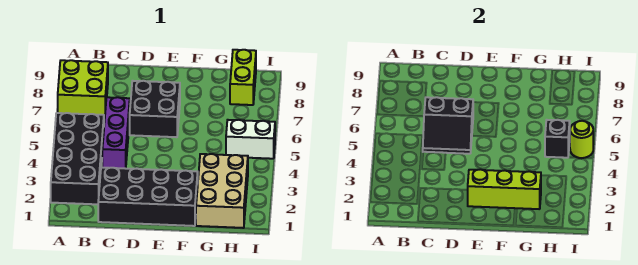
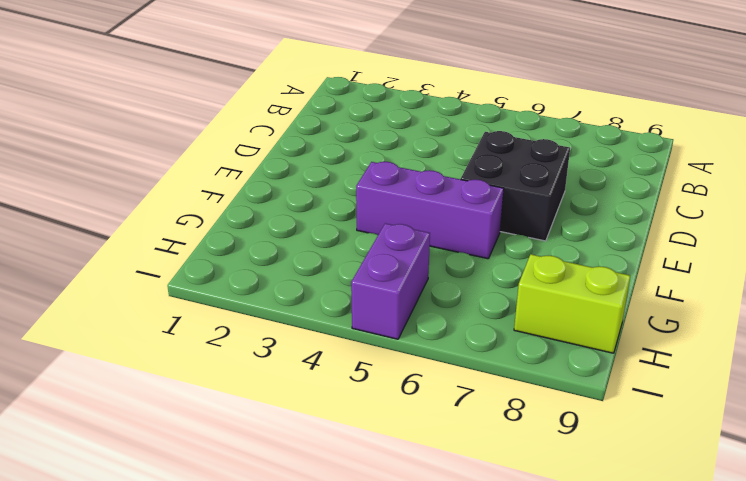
purple brick F4:F6 level 1 -> purple brick C4:C6 level 1
purple brick H5:I5 level 1 -> white brick H5:I5 level 1
none -> black brick A2:B5 level 1
none -> lime brick A7:B8 level 1
none -> black brick C1:F2 level 1

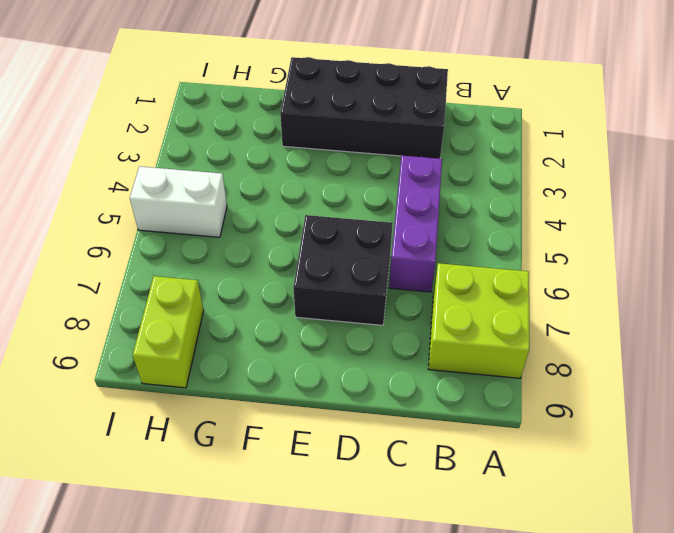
none -> black brick A2:B5 level 1
none -> tan brick G1:H3 level 1
none -> black slope C5:D6 level 2 top 6

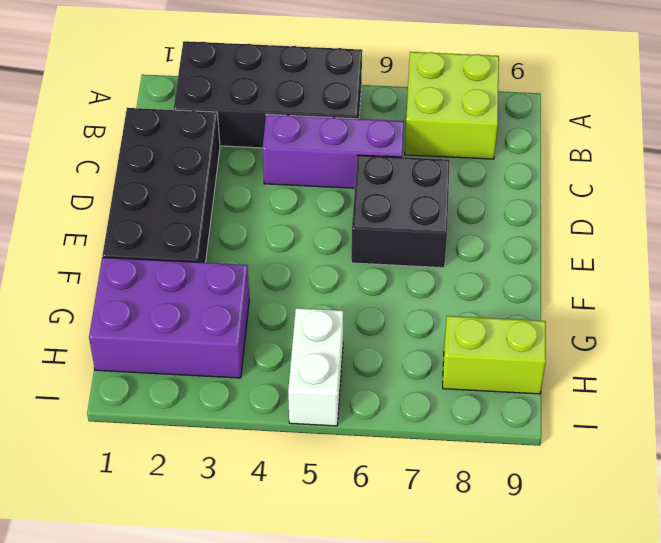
purple brick G1:H3 level 1 -> tan brick G1:H3 level 1
none -> black slope C5:D6 level 2 top 6
none -> lime brick E2:G2 level 2
none -> black brick H5 level 2

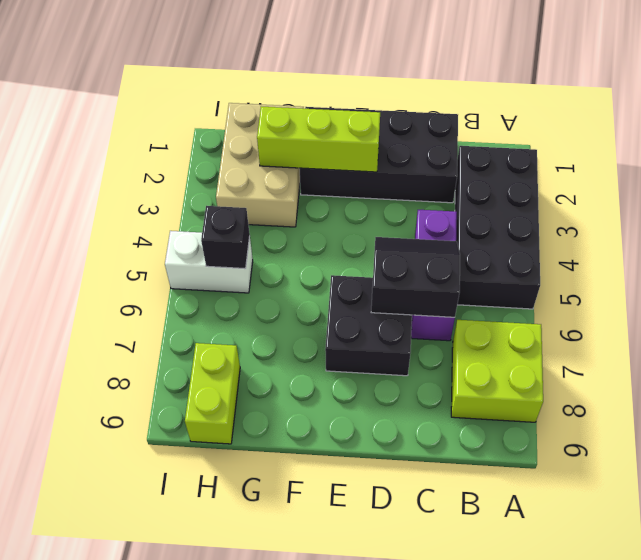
none -> lime round brick I5 level 2

